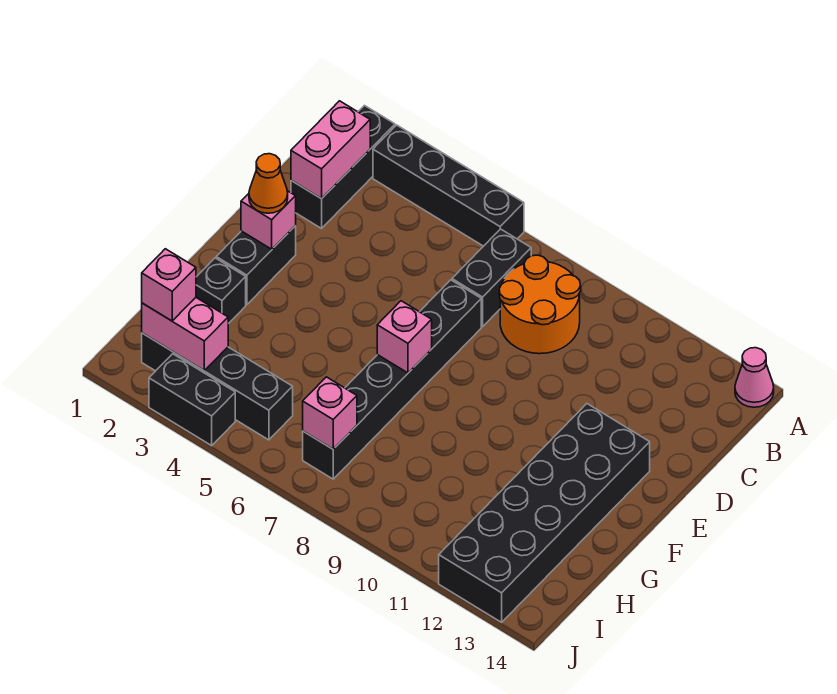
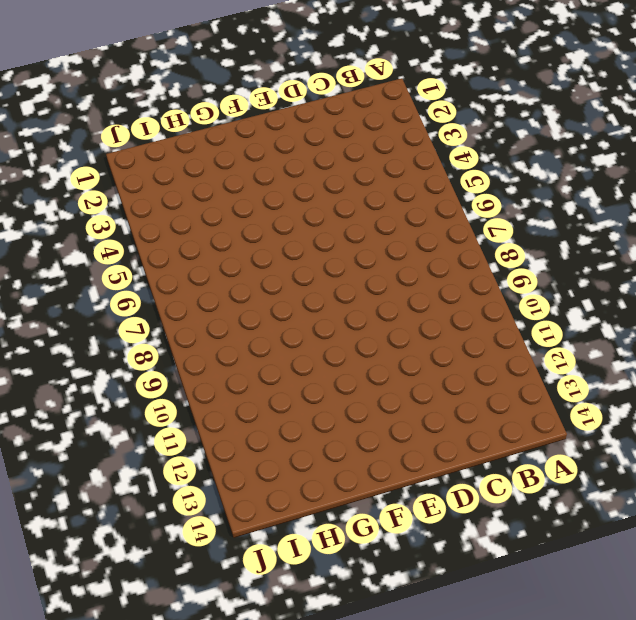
none -> black brick A2:C2 level 1
none -> black brick A3:A6 level 1
none -> pink cone A14 level 1

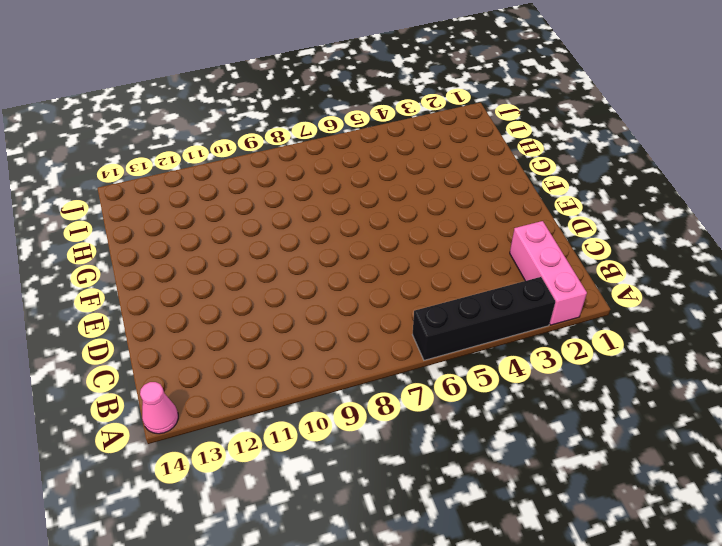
pink brick A2:C2 level 1 -> black brick A2:C2 level 1
none -> black brick B7:C7 level 1
none -> orange round brick B8:C9 level 1
none -> black brick D7:I7 level 1

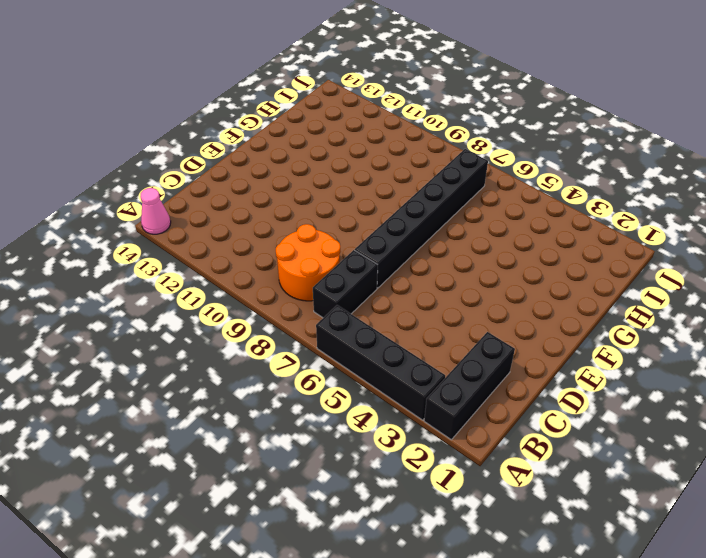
none -> black brick E2:F2 level 1
none -> black brick E12:J13 level 1
none -> black brick G2 level 1

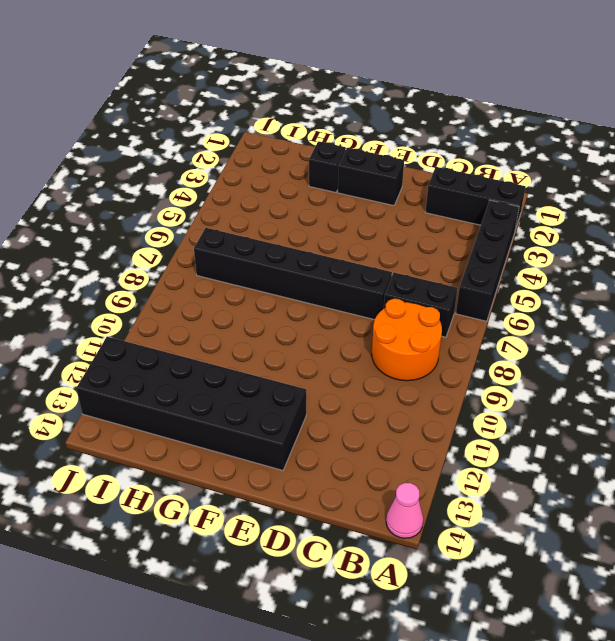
none -> black brick I2:I5 level 1
none -> black brick J3:J4 level 1
none -> pink brick B2:C2 level 2

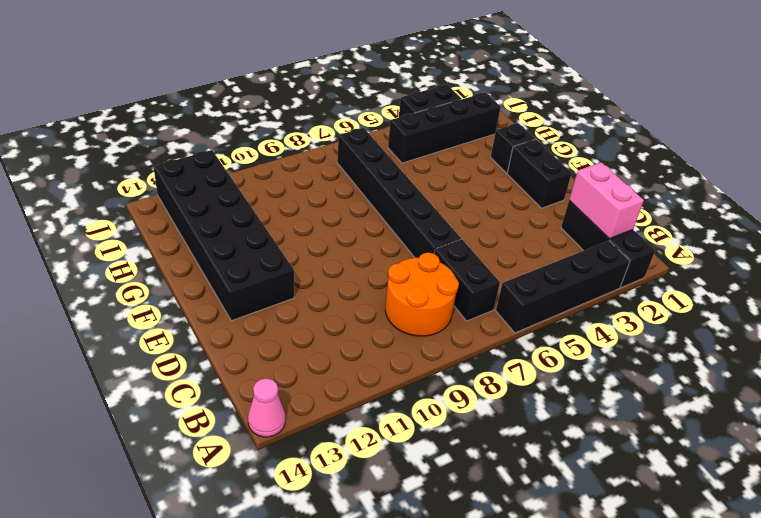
none -> pink brick E2 level 2
none -> pink brick F7 level 2
none -> pink brick I2:I3 level 2

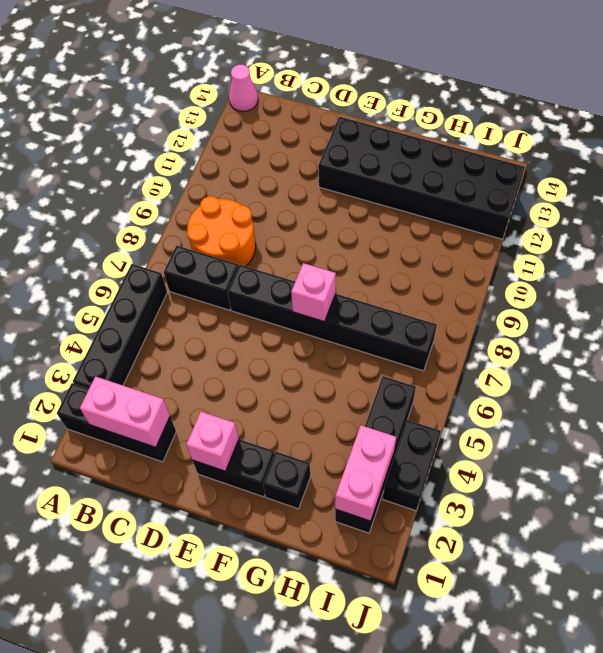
none -> pink brick I7 level 2
none -> orange cone E2 level 3
none -> pink brick I2 level 3

